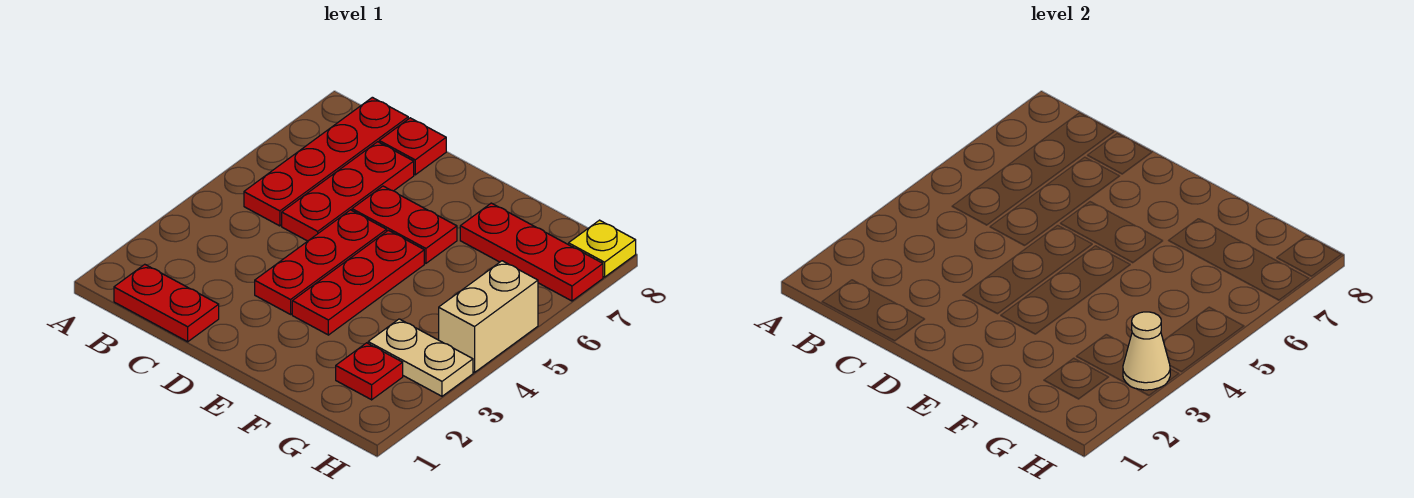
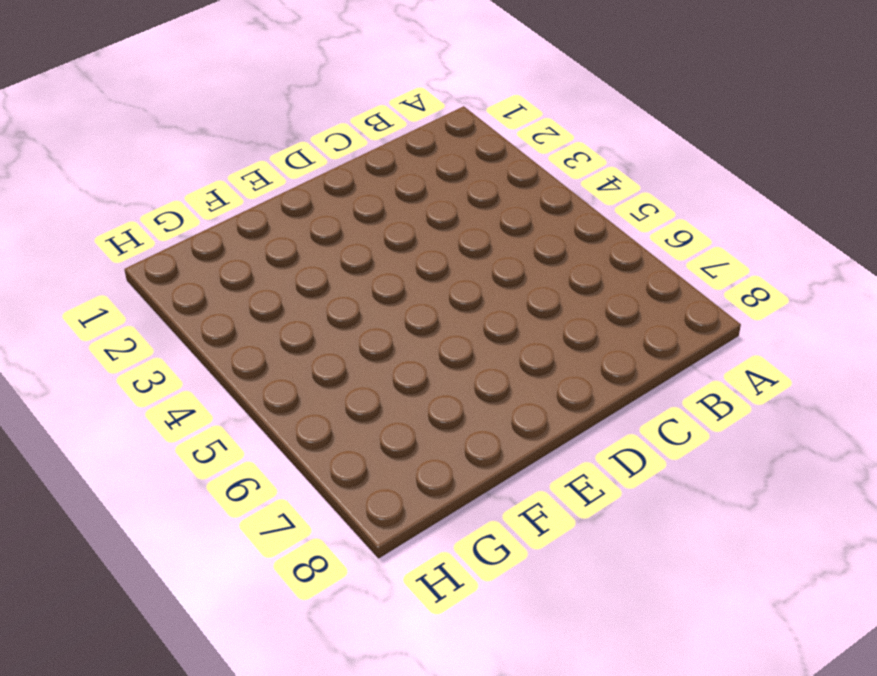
none -> red plate B1:C1 level 1
none -> red plate B5:B8 level 1
none -> red plate C5:C7 level 1

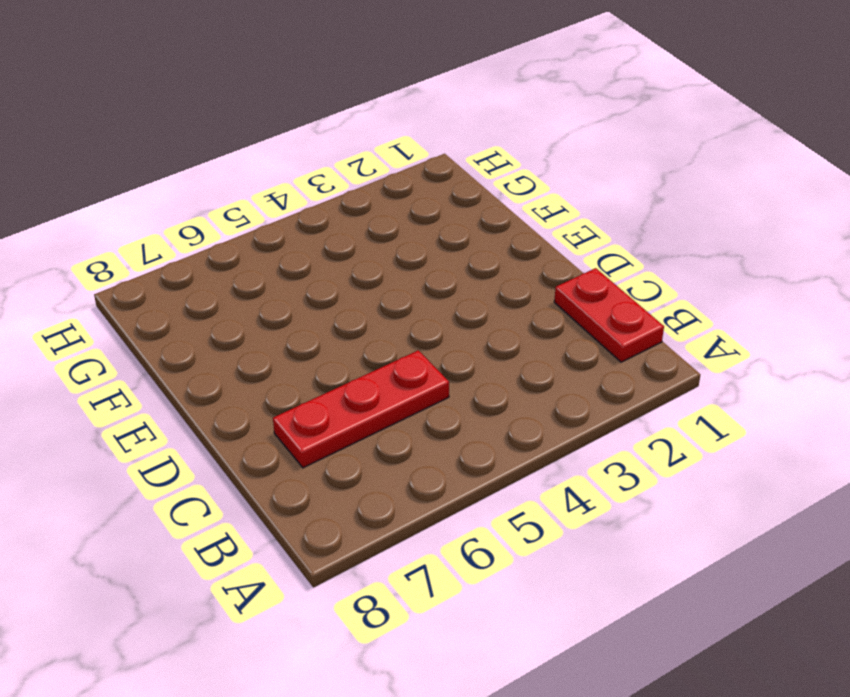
none -> red plate B5:B8 level 1
none -> red plate C8 level 1
none -> red plate D3:D5 level 1

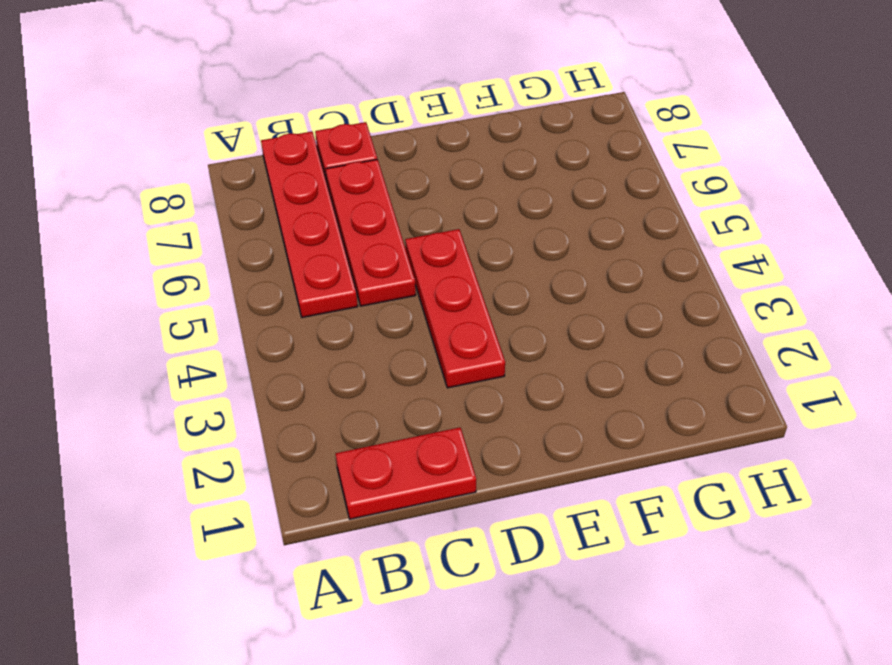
none -> red plate D6:E6 level 1
none -> red plate E3:E5 level 1
none -> red plate F7:H7 level 1

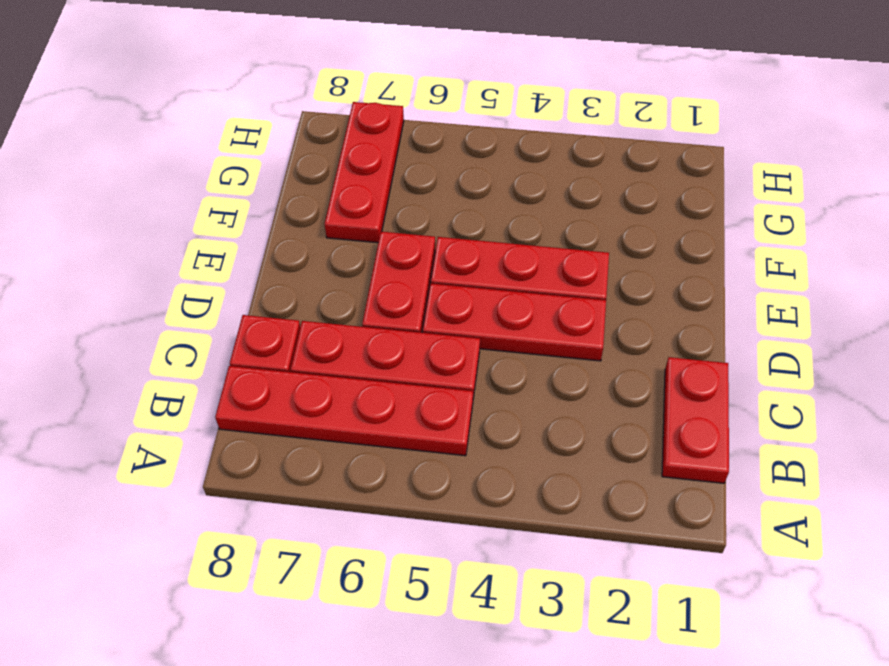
none -> red plate G2 level 1
none -> tan plate G3:H3 level 1
none -> tan brick H4:H5 level 1

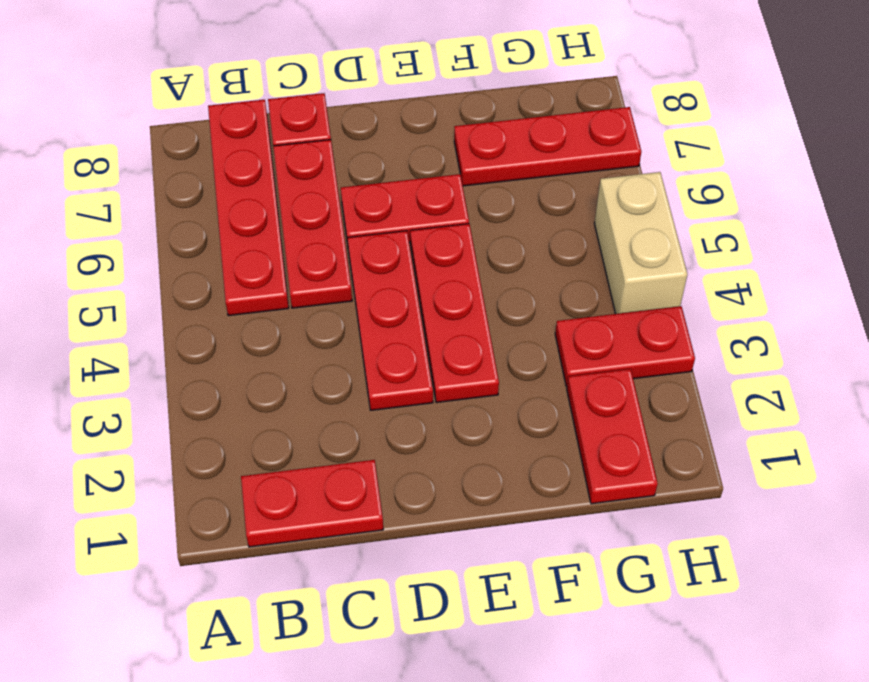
red plate G1:G2 level 1 -> red plate G2 level 1
red plate G3:H3 level 1 -> tan plate G3:H3 level 1
none -> yellow plate H8 level 1
none -> tan cone H3 level 2

